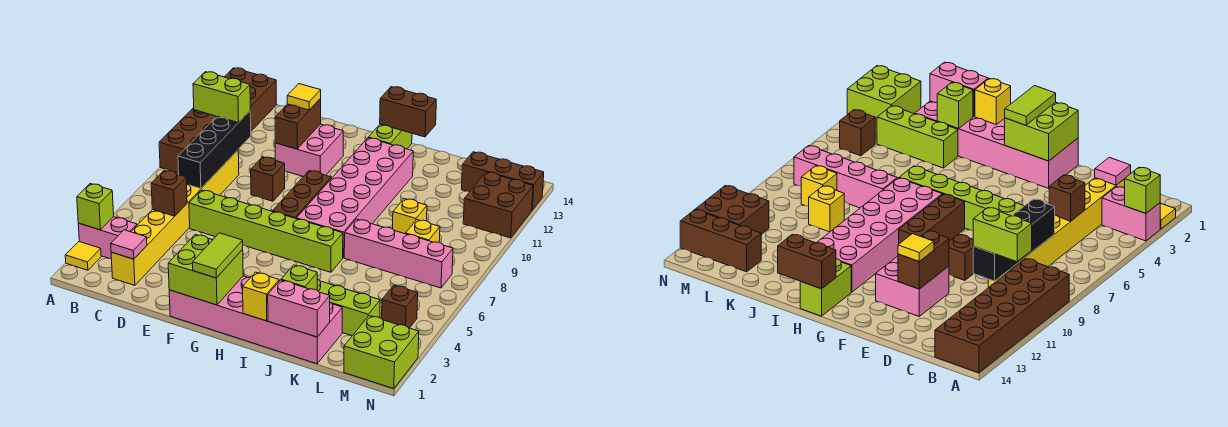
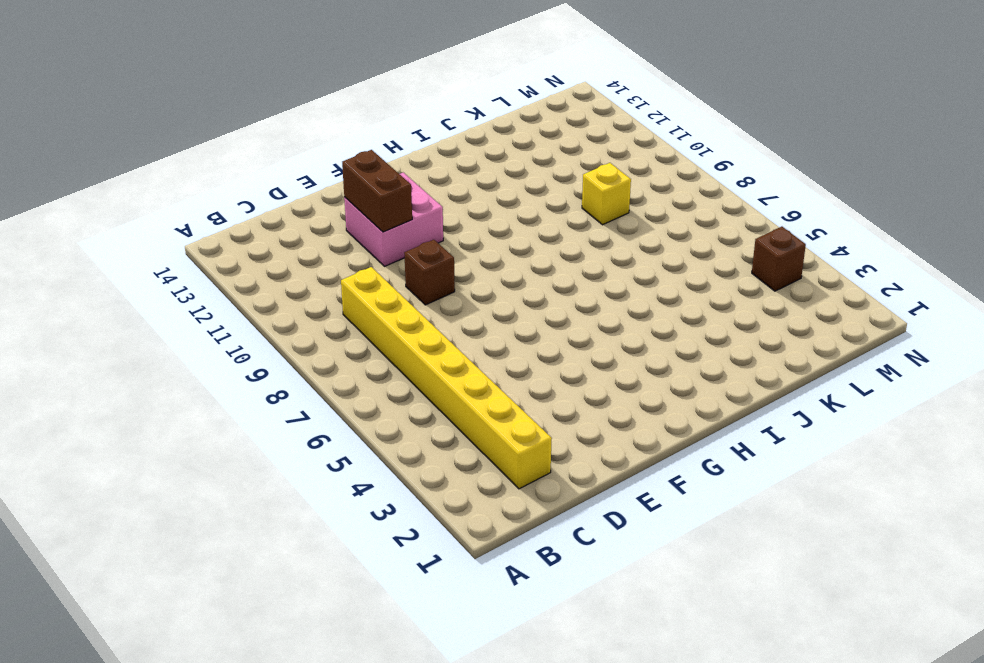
none -> yellow tile A2 level 1
none -> pink brick A3:B3 level 1
none -> brown brick A9:B14 level 1
none -> lime brick D6:I6 level 1

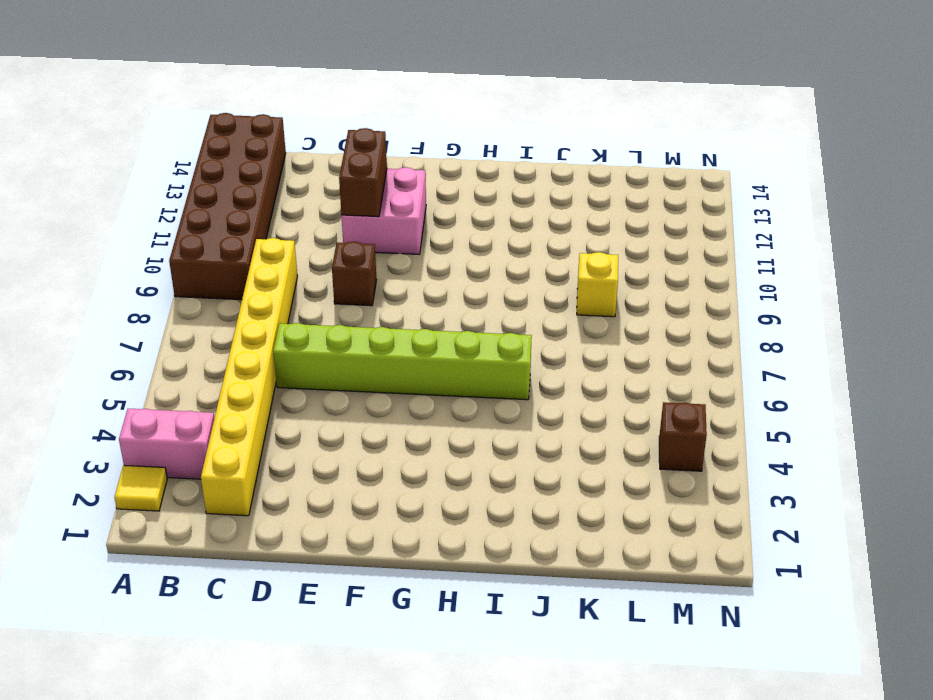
none -> pink brick F1:K2 level 1
none -> brown brick G7:G9 level 1
none -> pink brick H7:I12 level 1
none -> lime brick H13:H14 level 1

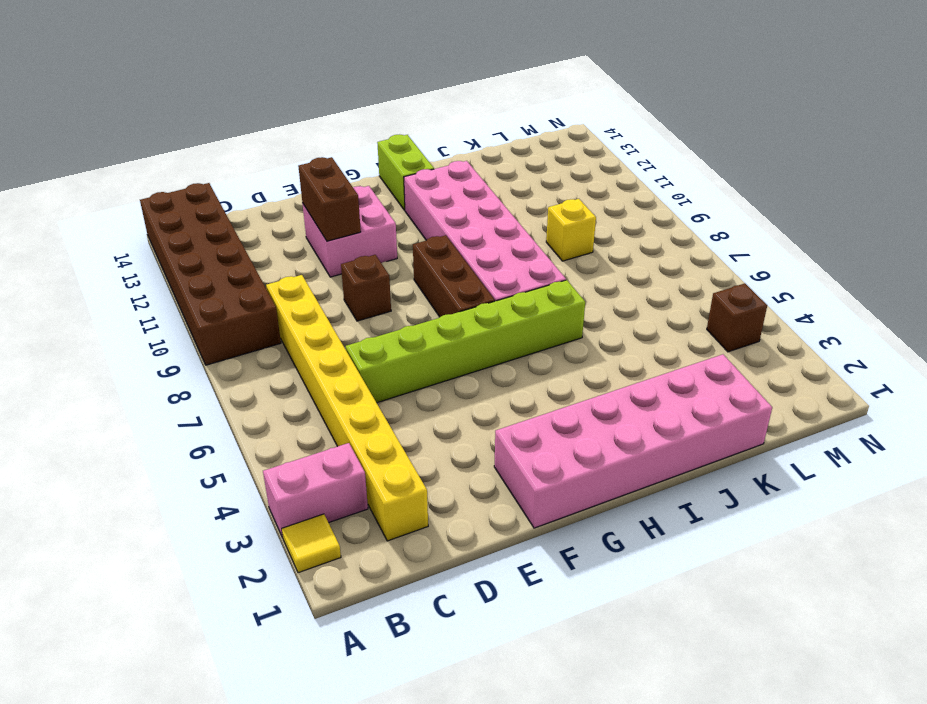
none -> lime brick J3:L3 level 1
none -> pink brick J7:M7 level 1
none -> yellow brick L8 level 1
none -> brown brick L13:N13 level 1

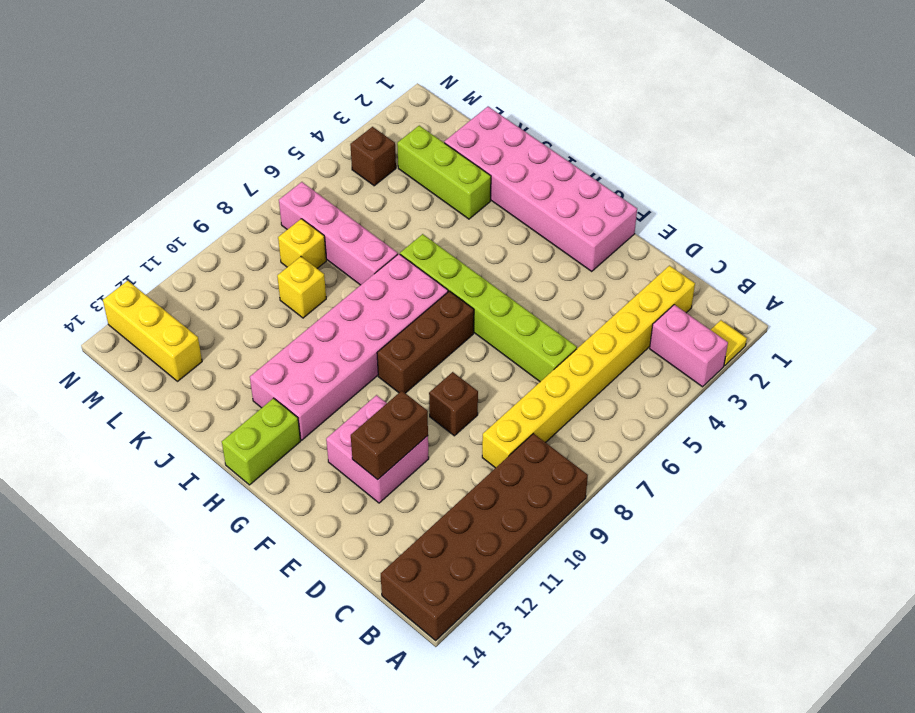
yellow brick L13:N13 level 1 -> brown brick L13:N13 level 1
none -> lime brick M1:N2 level 1
none -> brown brick M11:N12 level 1
none -> lime brick A3 level 2
none -> pink tile C2 level 2

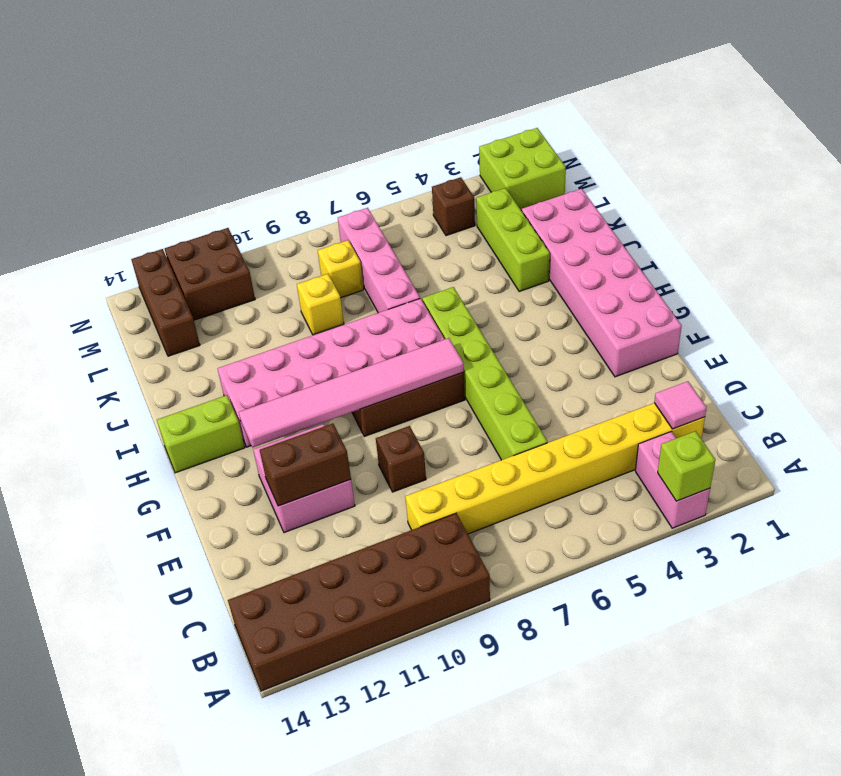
pink tile G7:G12 level 2 -> none
none -> yellow tile A2 level 1
none -> brown brick C5 level 2
none -> black brick C7:C10 level 2
none -> lime brick F1:G2 level 2

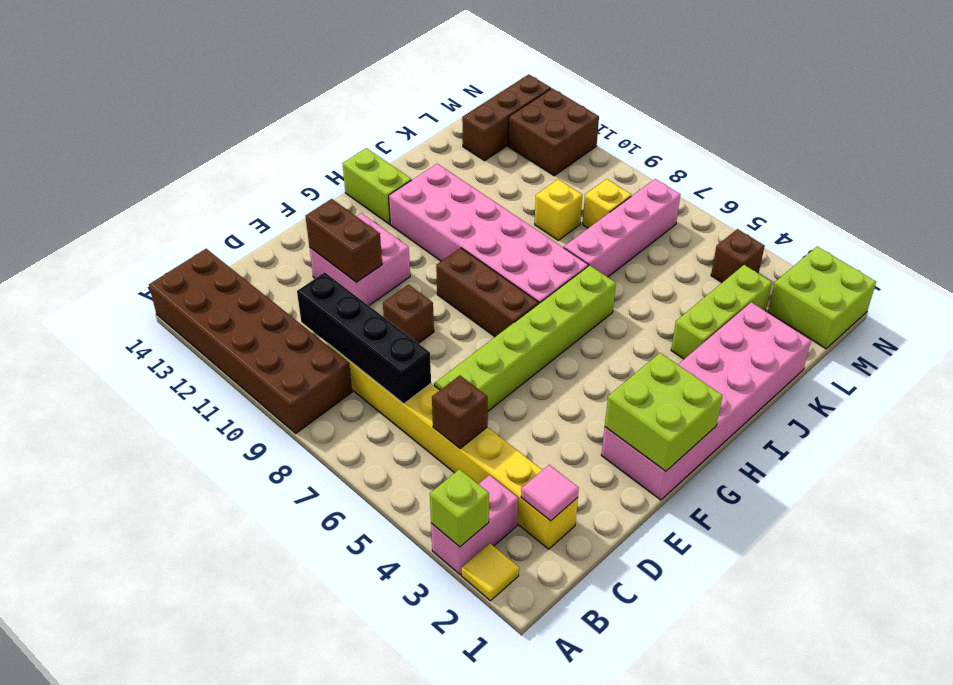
none -> brown brick H14:I14 level 2
none -> yellow brick I1 level 2
none -> pink brick J1:K1 level 2
none -> lime brick J2 level 2

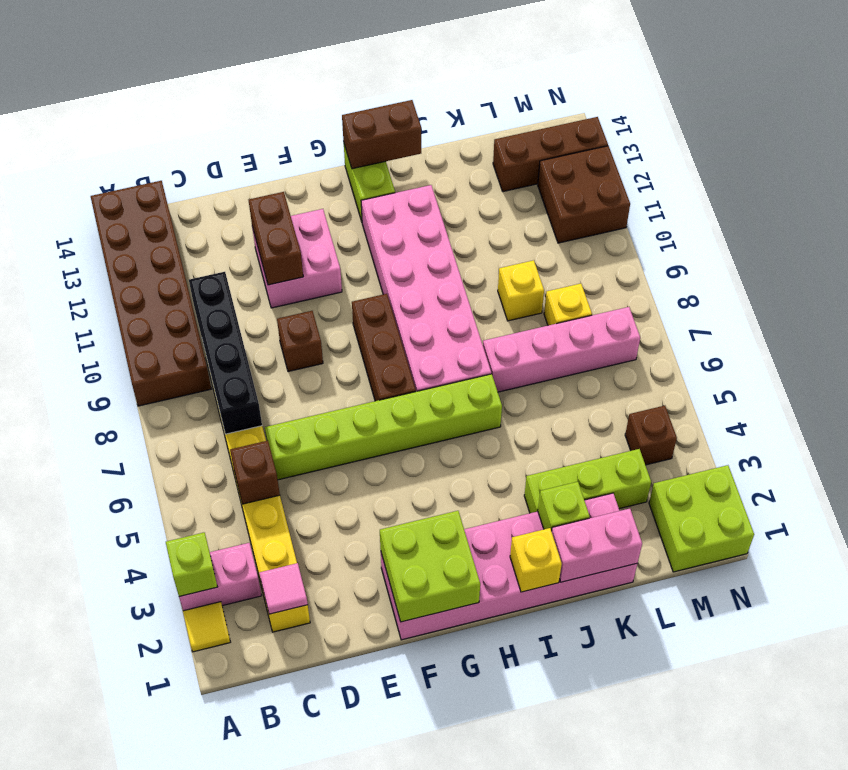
none -> lime brick B10:C10 level 3
none -> yellow tile E12 level 3
none -> lime tile G1:G2 level 3

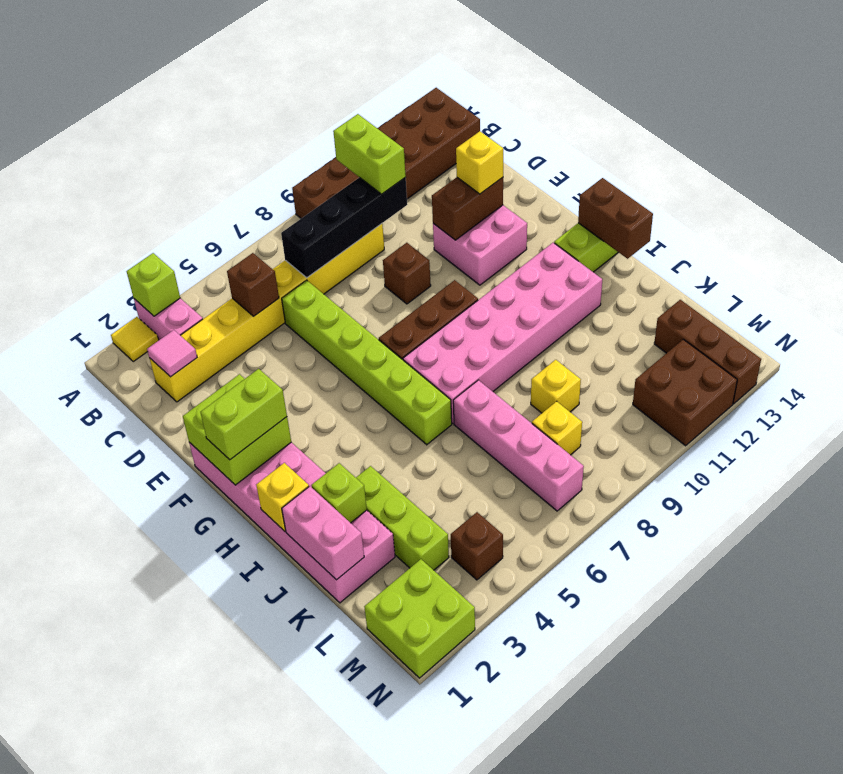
yellow brick E12 level 3 -> yellow tile E12 level 3
lime brick G1:G2 level 3 -> lime tile G1:G2 level 3

